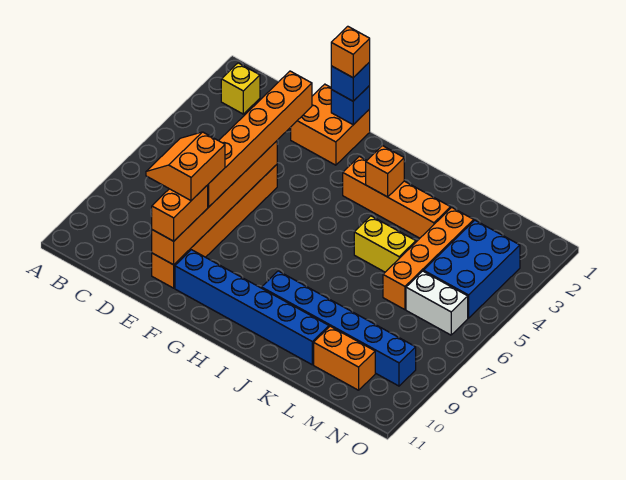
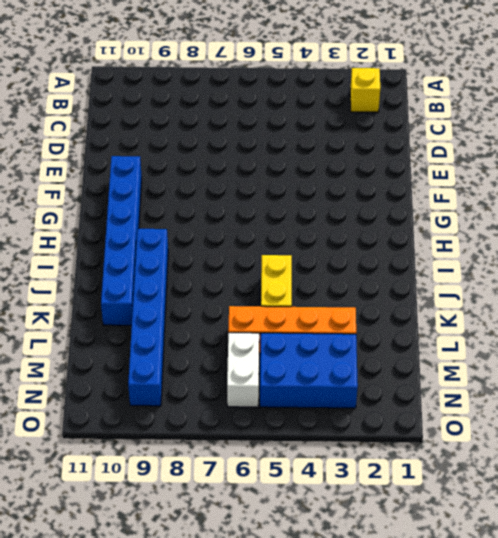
none -> orange brick E1:F2 level 1
none -> orange brick E5:E10 level 1
none -> orange brick H3:K3 level 1

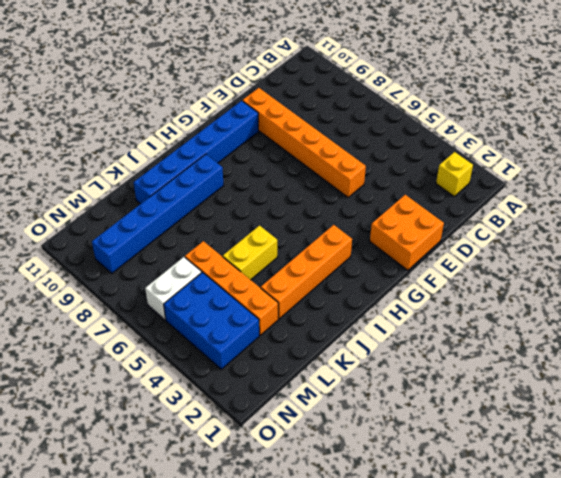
none -> orange brick L10:M10 level 1
none -> orange brick E5:E10 level 2
none -> blue brick F1 level 2

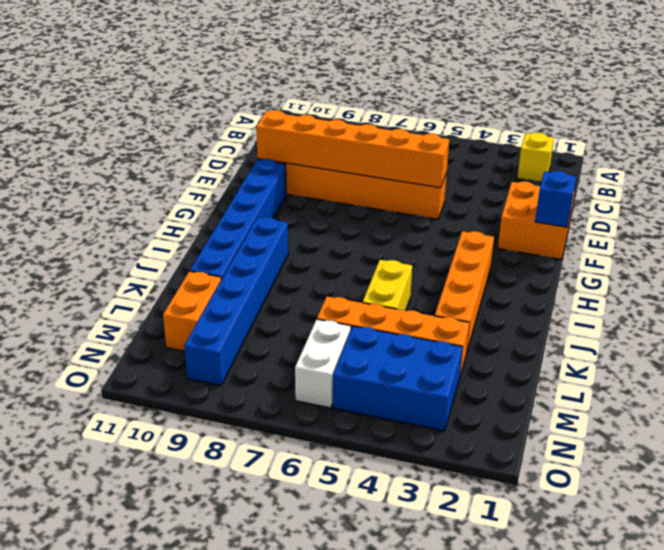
none -> orange brick I3 level 2
none -> orange brick E3:E8 level 3
none -> orange brick E9:E10 level 3

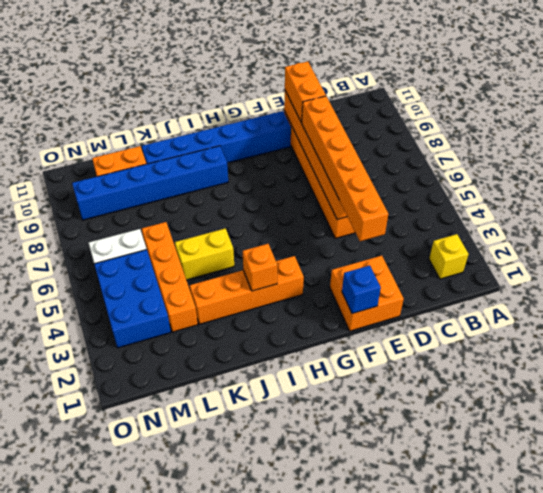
none -> blue brick F1 level 3
none -> orange slope D8:E9 level 4 top E
none -> orange brick F1 level 4

